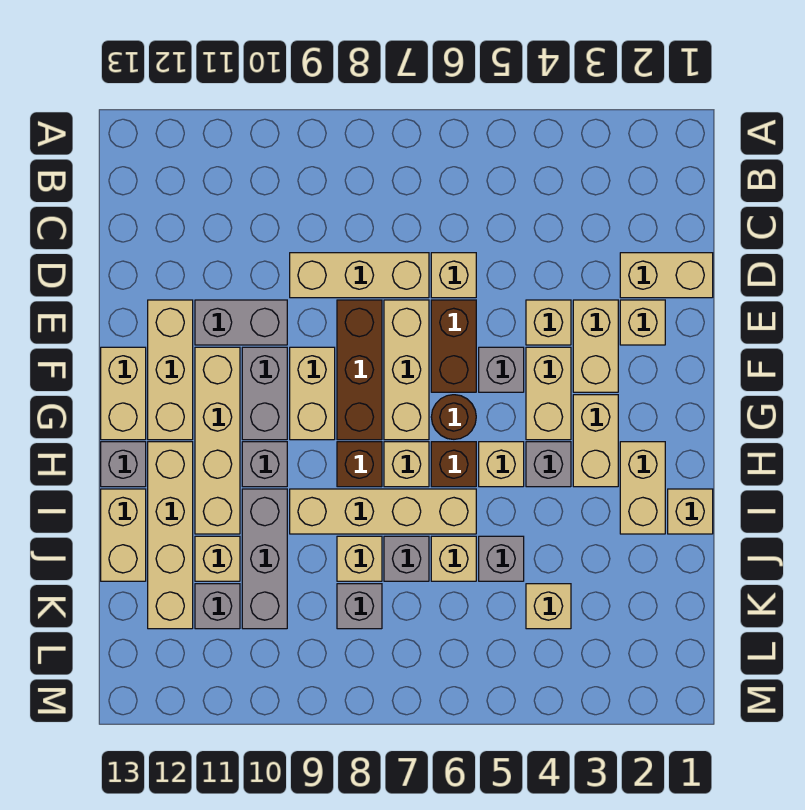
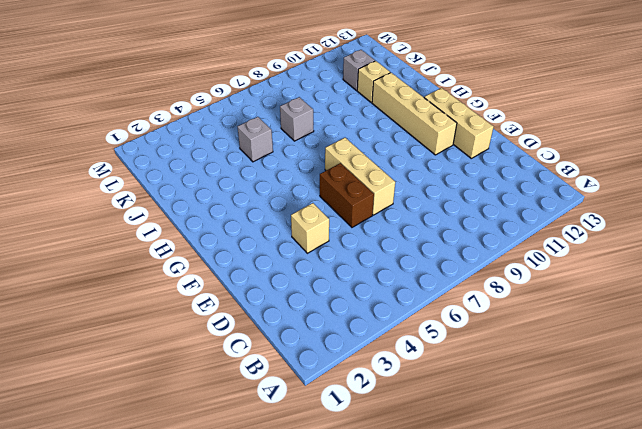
none -> tan brick D1:D2 level 1
none -> tan brick D6 level 1
none -> tan brick D7:D9 level 1
none -> tan brick E2 level 1

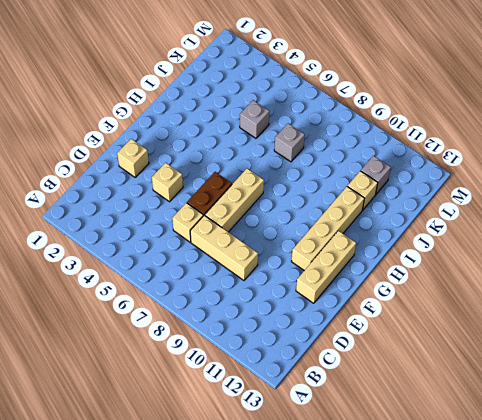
none -> tan brick D1:D2 level 1
none -> tan brick E3:F3 level 1
none -> brown brick E8:G8 level 1
none -> grey brick E10:E11 level 1

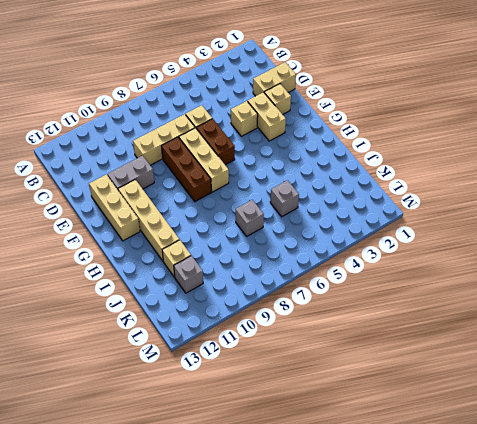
none -> tan brick F4:G4 level 1
none -> grey brick F5 level 1
none -> tan brick F9:G9 level 1
none -> grey brick F10:G10 level 1

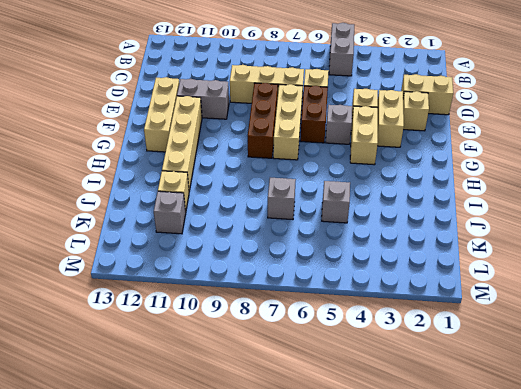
grey brick A5:B5 level 1 -> grey brick F10:G10 level 1
none -> tan brick F9:G9 level 1
none -> tan brick F13:G13 level 1
none -> tan brick G3:H3 level 1
none -> brown round brick G6 level 1

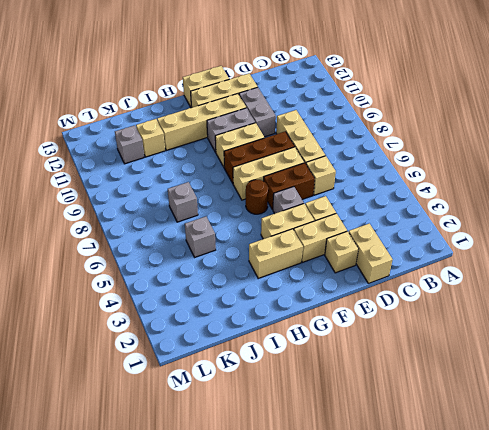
none -> tan brick H2:I2 level 1
none -> grey brick H4 level 1
none -> tan brick H5 level 1
none -> brown brick H6 level 1

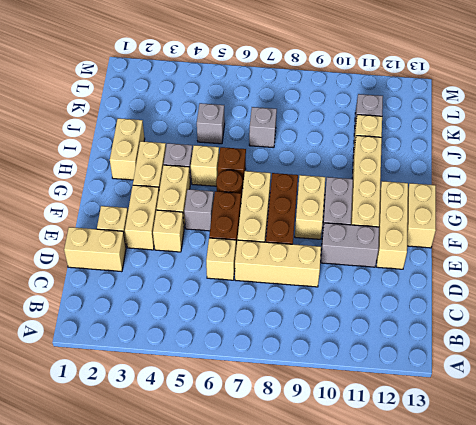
none -> tan brick H7 level 1
none -> brown brick H8 level 1
none -> grey brick H10 level 1
none -> tan brick H12:K12 level 1

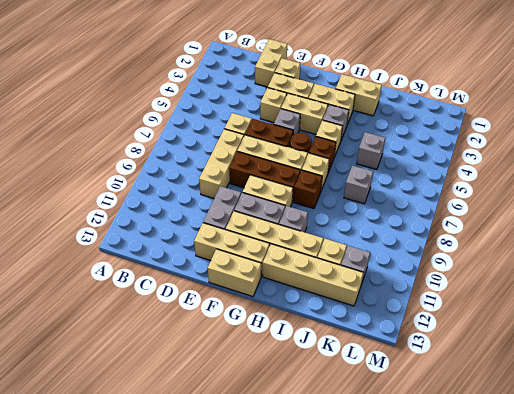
none -> grey brick H13 level 1
none -> tan brick I1 level 1
none -> tan brick I6:I9 level 1
none -> grey brick I10:K10 level 1

